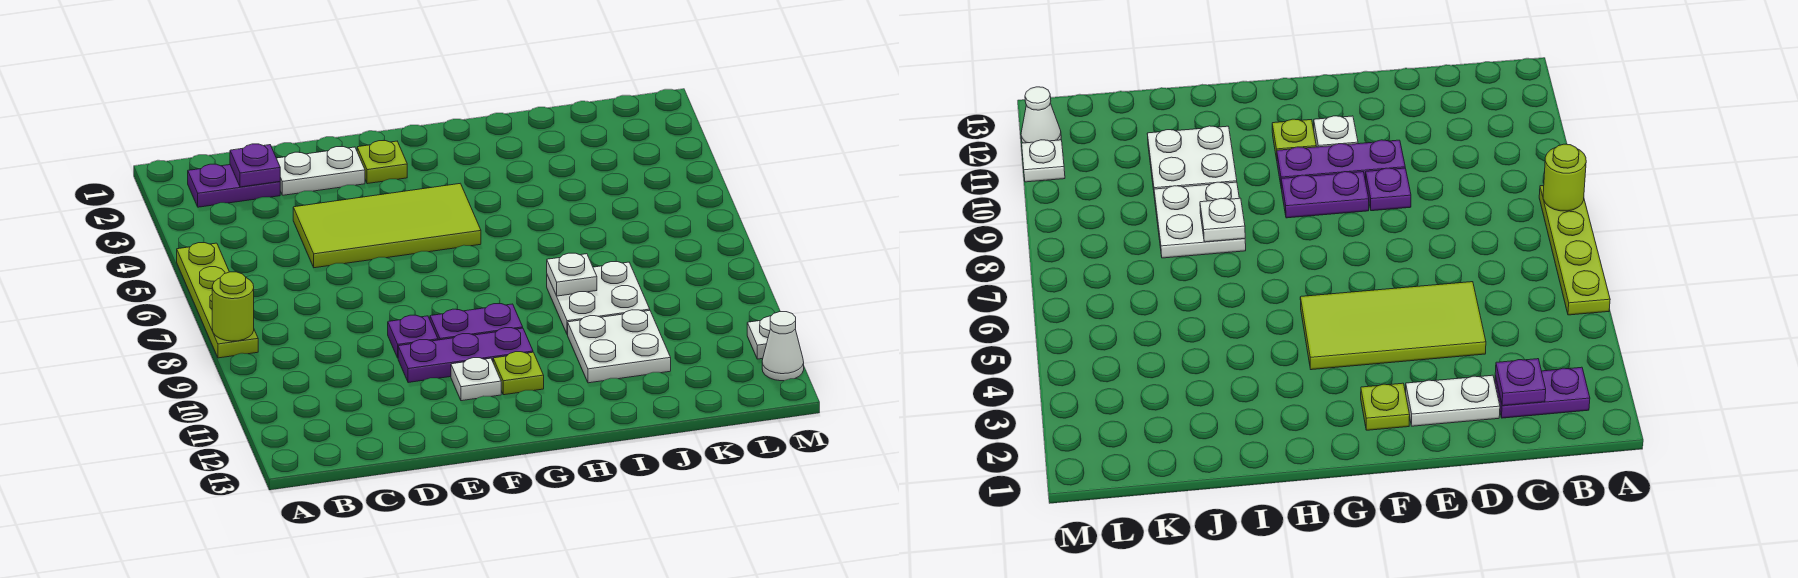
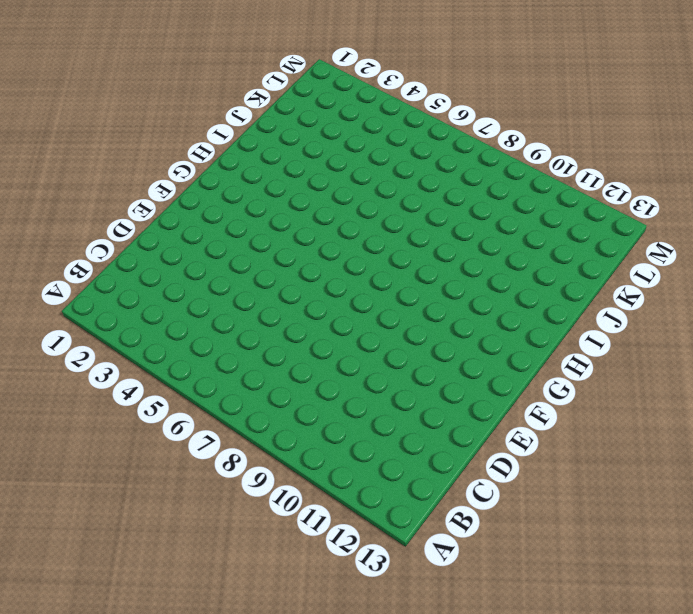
none -> lime plate A5:A8 level 1
none -> purple plate B2:C2 level 1
none -> white plate D2:E2 level 1

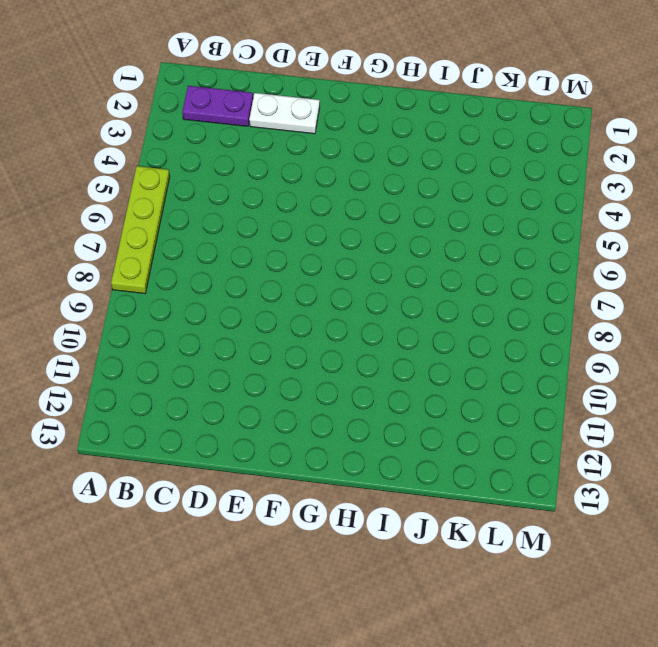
none -> lime tile D4:G5 level 1
none -> purple plate E9 level 1
none -> purple plate E10:G10 level 1

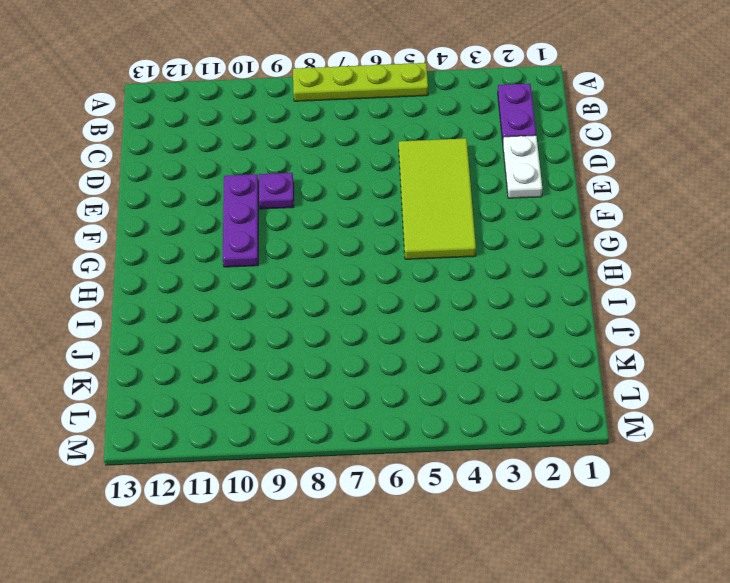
none -> lime plate F2 level 1
none -> purple plate F9:G9 level 1
none -> white plate F11 level 1

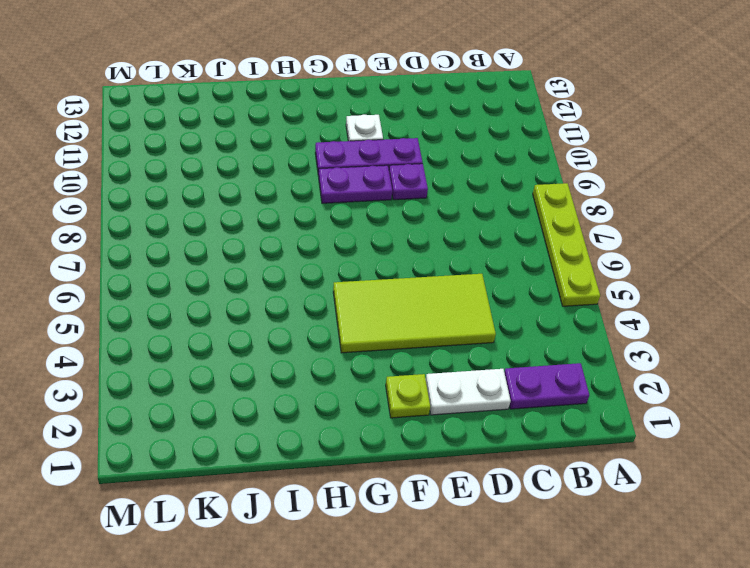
none -> lime plate G11 level 1
none -> white plate I8:J9 level 1
none -> white plate I10:J11 level 1

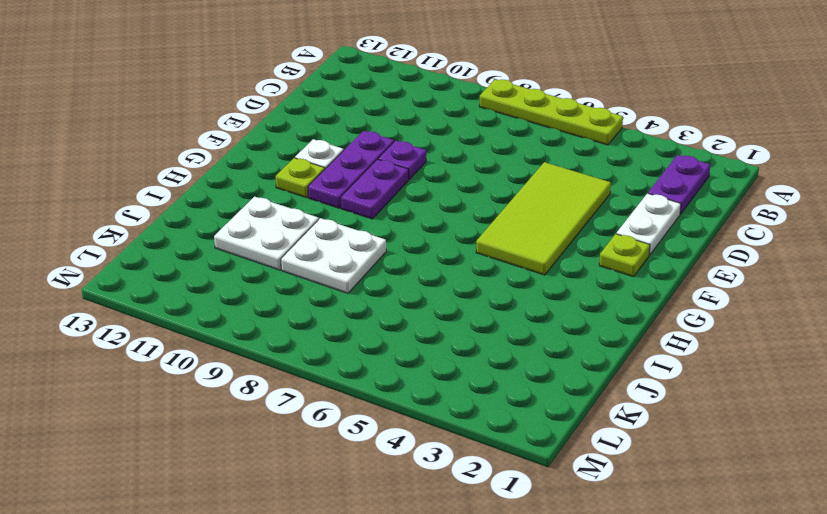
none -> white plate M11 level 1
none -> white cone M12 level 1
none -> lime round brick A8 level 2

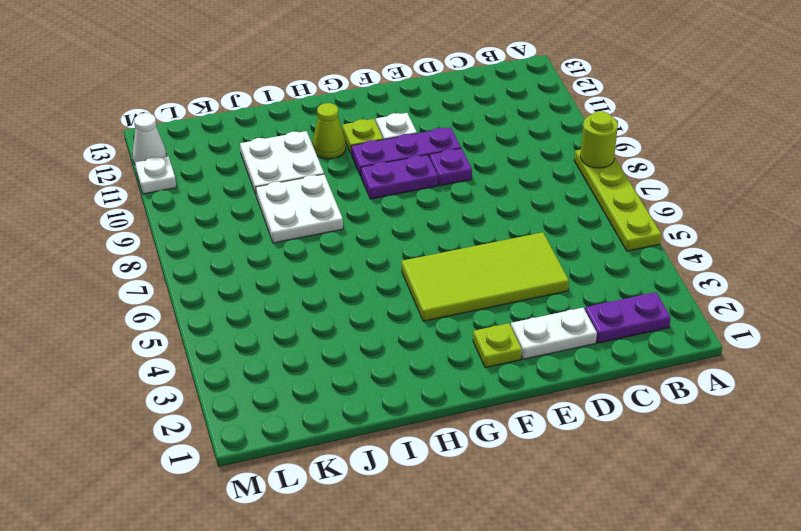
lime cone H11 level 1 -> none
none -> purple plate C2 level 2
none -> white plate I8 level 2

